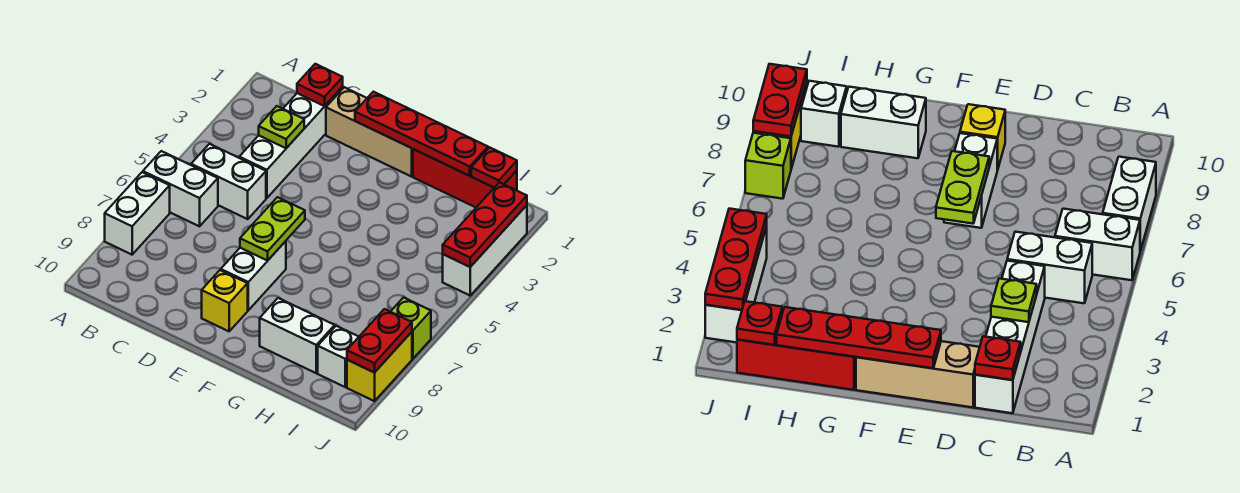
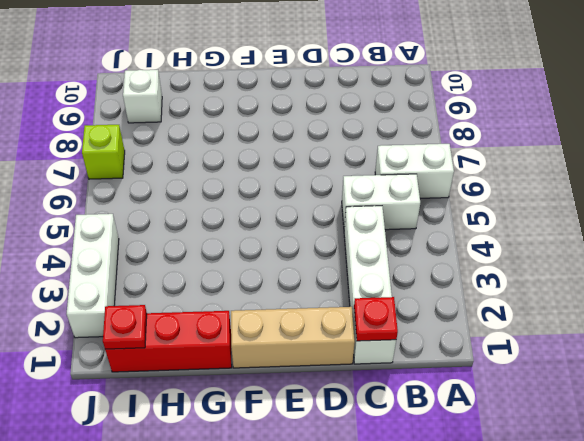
none -> white brick A7:A8 level 1
none -> white brick E7:E8 level 1
none -> yellow brick E9 level 1

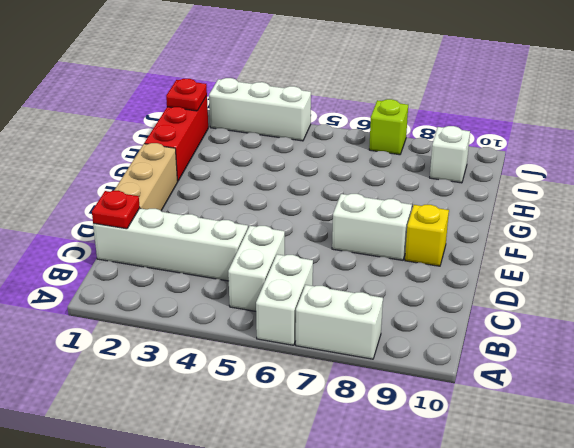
none -> white brick G9:H9 level 1
none -> yellow brick J8:J9 level 1
none -> lime plate C3 level 2

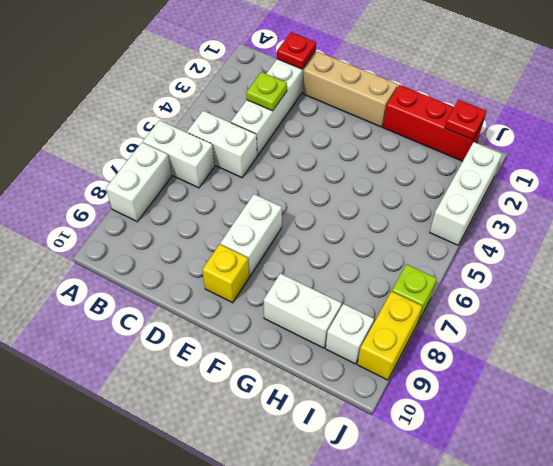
none -> red plate E1:H1 level 2
none -> lime plate E6:E7 level 2
none -> red plate J2:J4 level 2

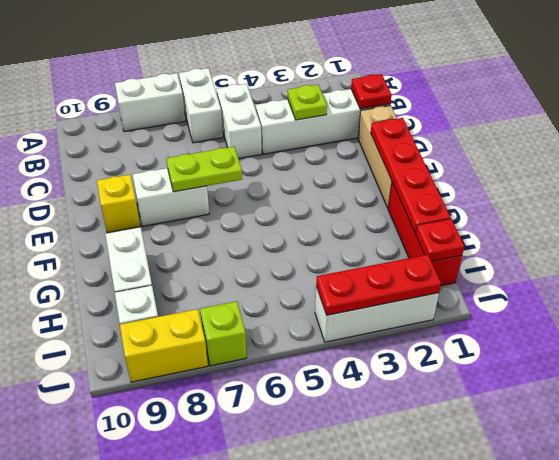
none -> red plate J8:J9 level 2

